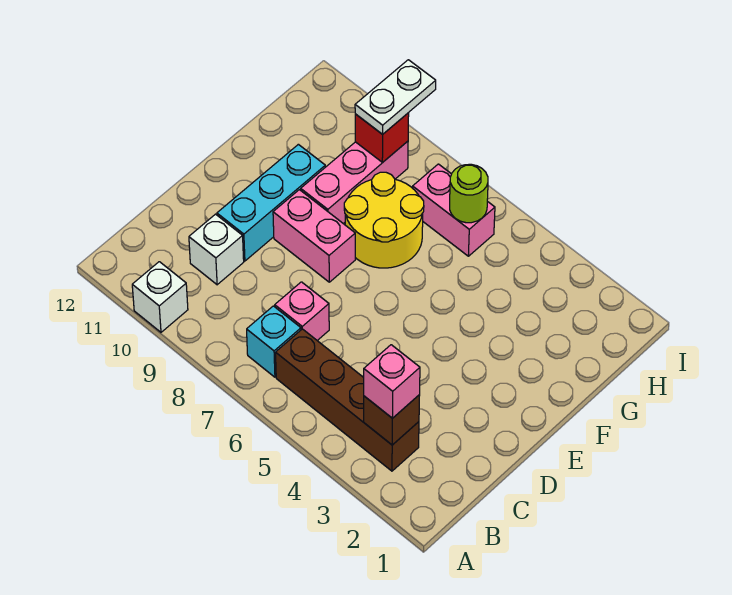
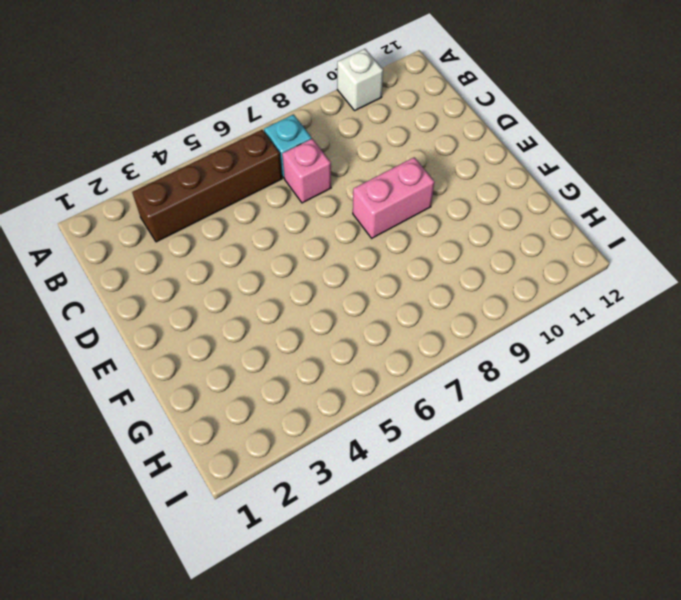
none -> white brick C10 level 1
none -> cyan brick D10:F10 level 1
none -> yellow round brick F7:G8 level 1

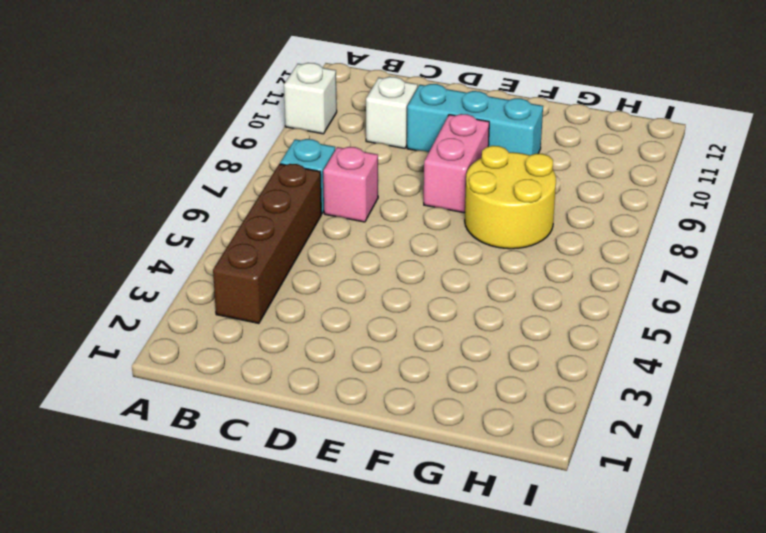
none -> pink brick F9:H9 level 1
none -> pink brick H6:H7 level 1
none -> brown brick B3 level 2

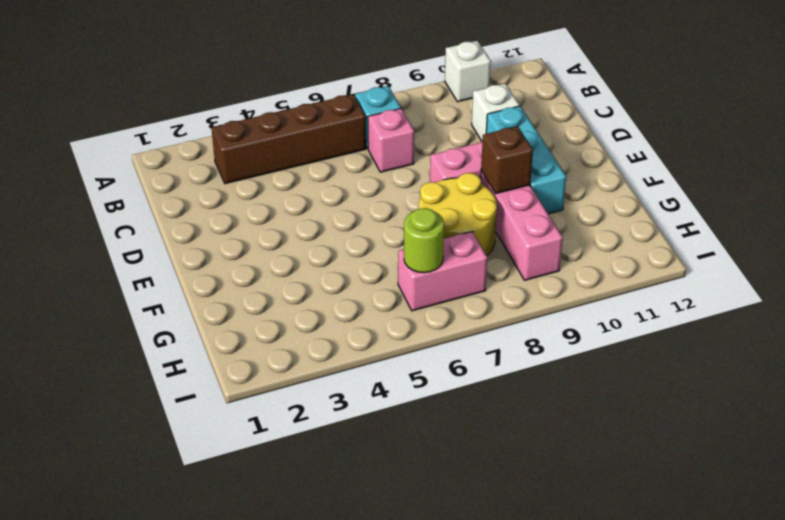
brown brick F9 level 2 -> brown brick B3 level 2
none -> red brick H9 level 2
none -> pink brick B3 level 3
none -> white plate H9:I9 level 3

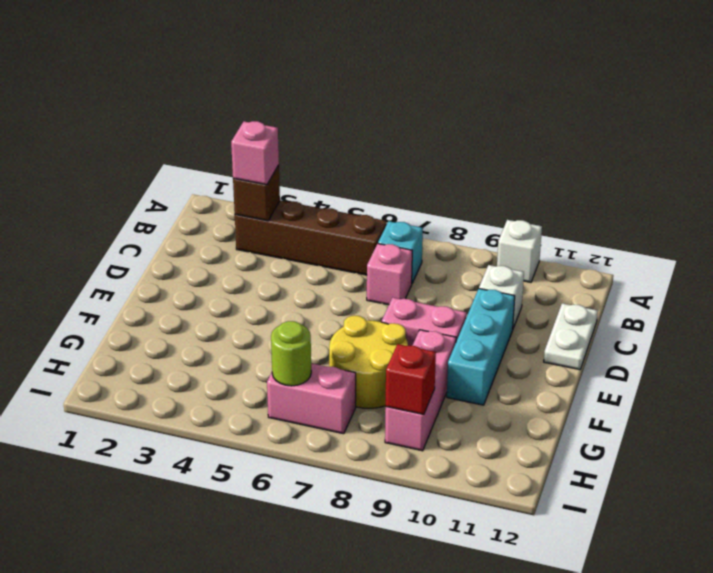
white plate C12:D12 level 1 -> white plate H9:I9 level 3

